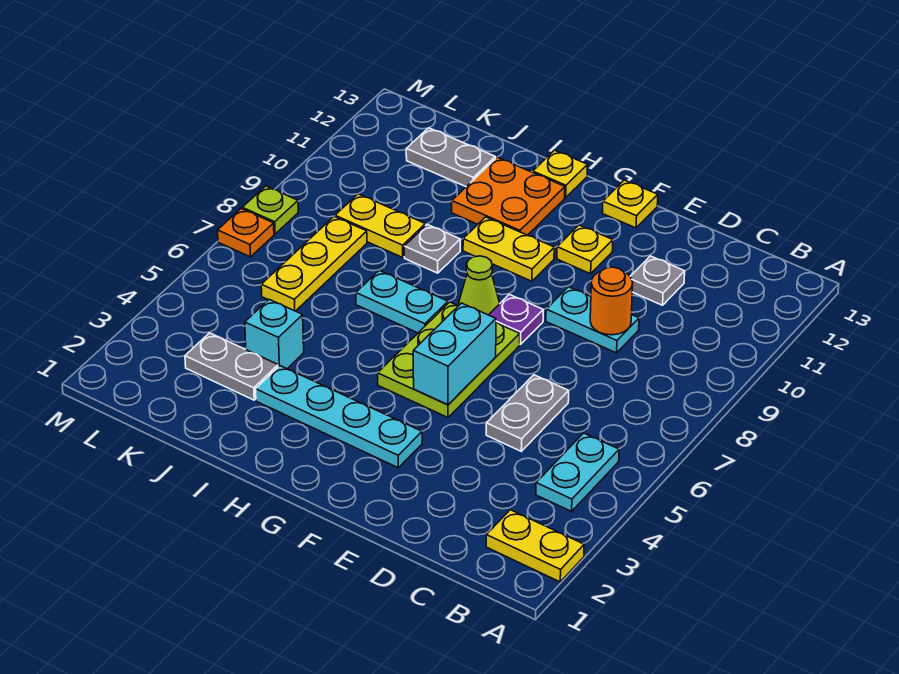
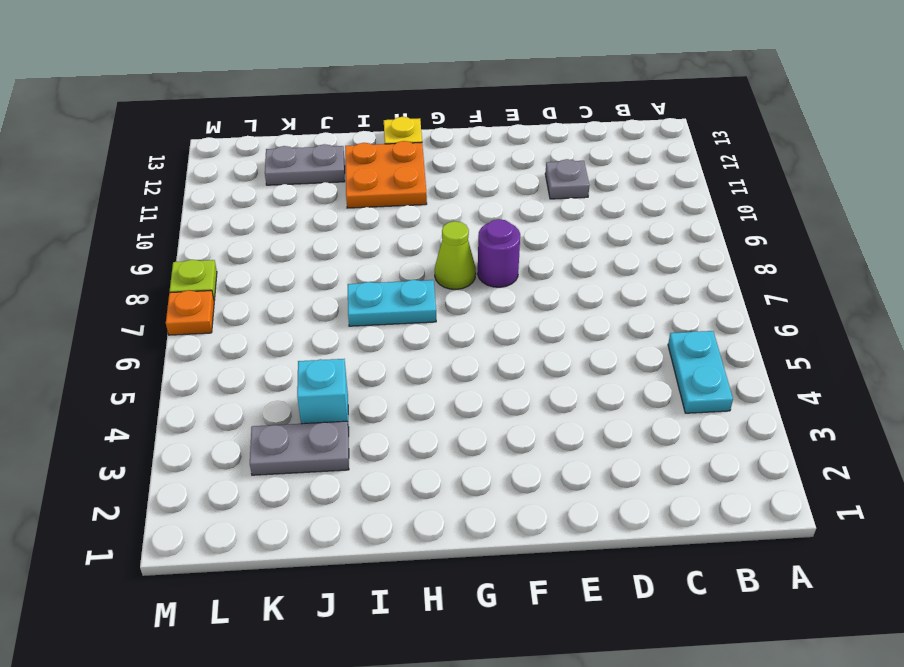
purple round brick F8 level 1 -> purple plate F8 level 1
none -> yellow plate A2:B2 level 1
none -> grey plate D5:D6 level 1
none -> cyan plate D9:E9 level 1

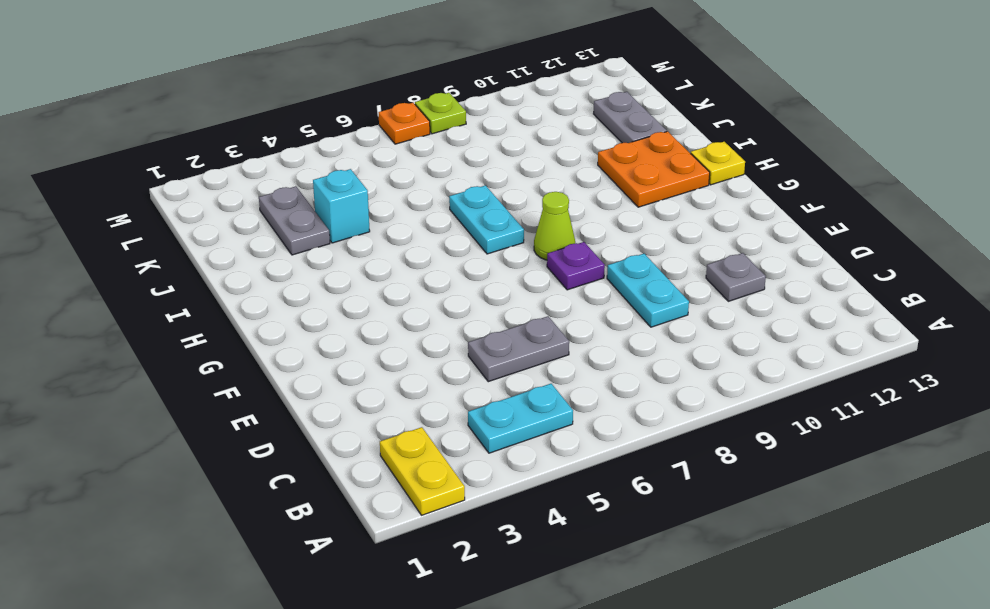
none -> cyan plate F3:I3 level 1
none -> lime plate F5:G7 level 1
none -> yellow plate F11 level 1

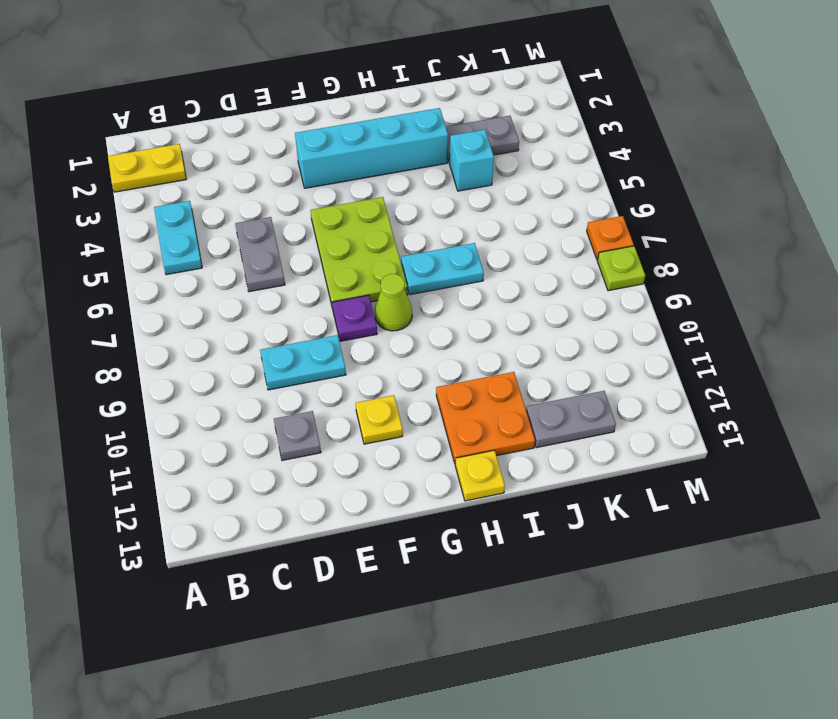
cyan brick F3:I3 level 1 -> cyan plate F3:I3 level 1
none -> yellow plate F13 level 1
none -> yellow plate G10:H10 level 1
none -> grey plate I9 level 1

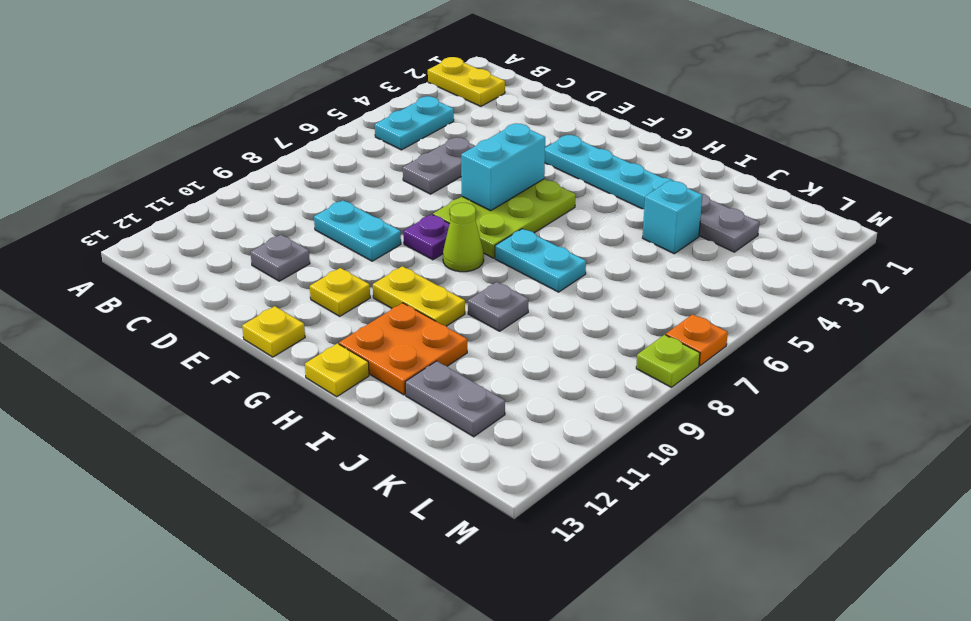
none -> yellow plate J9:K9 level 1
none -> yellow plate K6:K8 level 1
none -> orange round brick D9 level 2

